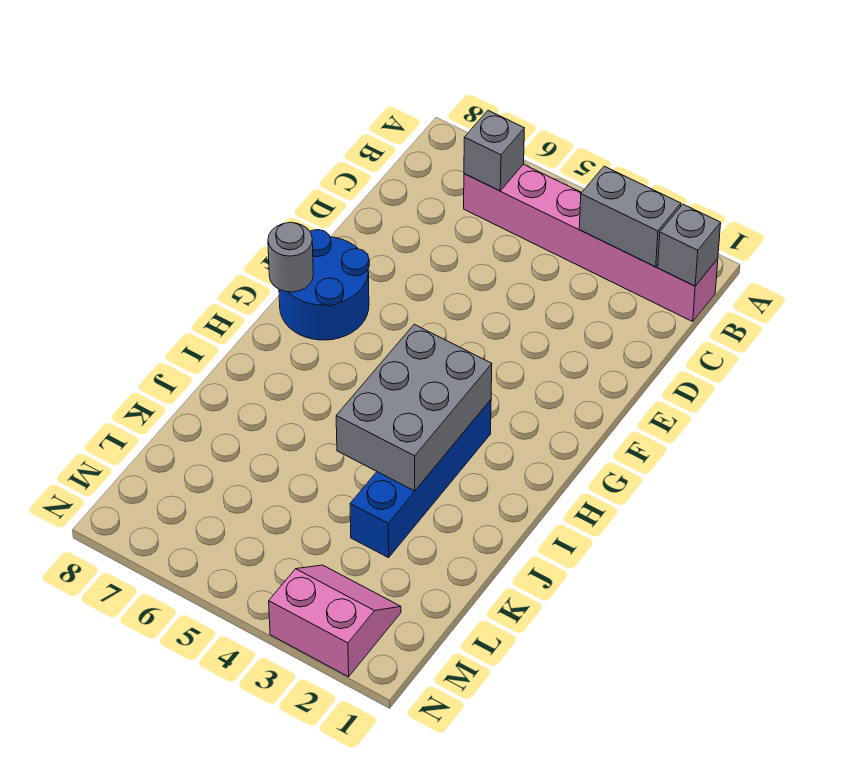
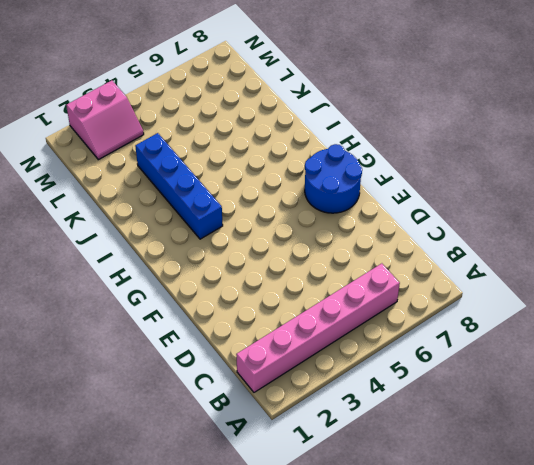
none -> grey brick B1 level 2
none -> grey brick B2:B3 level 2

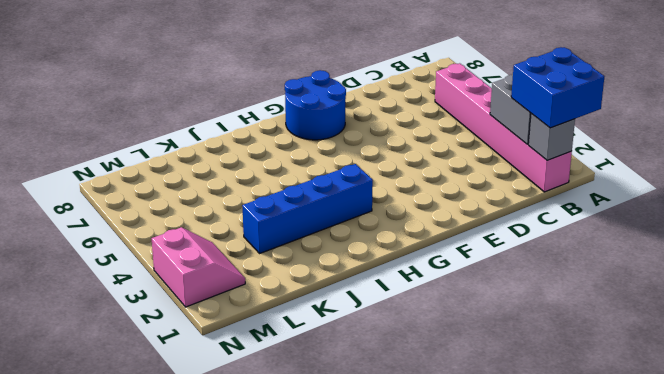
blue brick A1:B2 level 3 -> none
none -> grey brick B6 level 2
none -> grey round brick G8 level 2

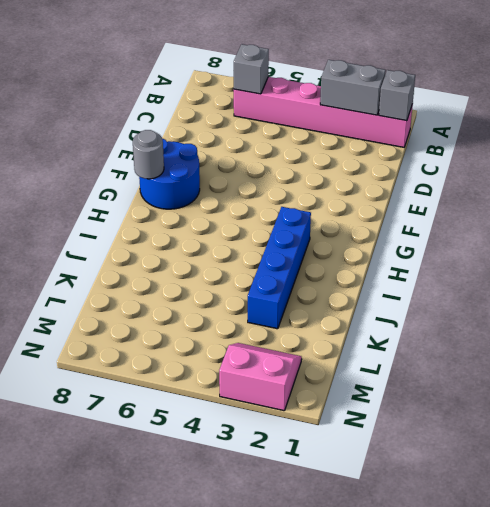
none -> grey brick H3:J4 level 2

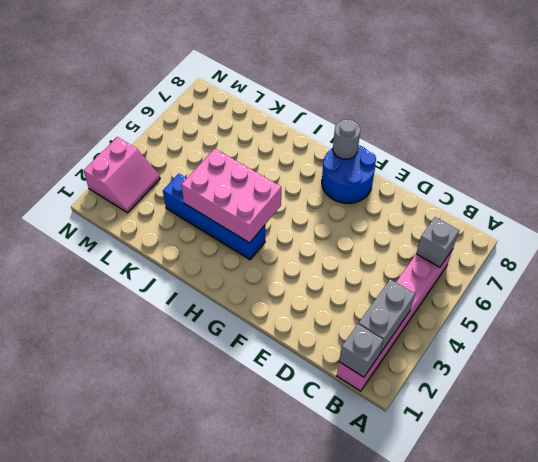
pink brick H3:J4 level 2 -> grey brick H3:J4 level 2

